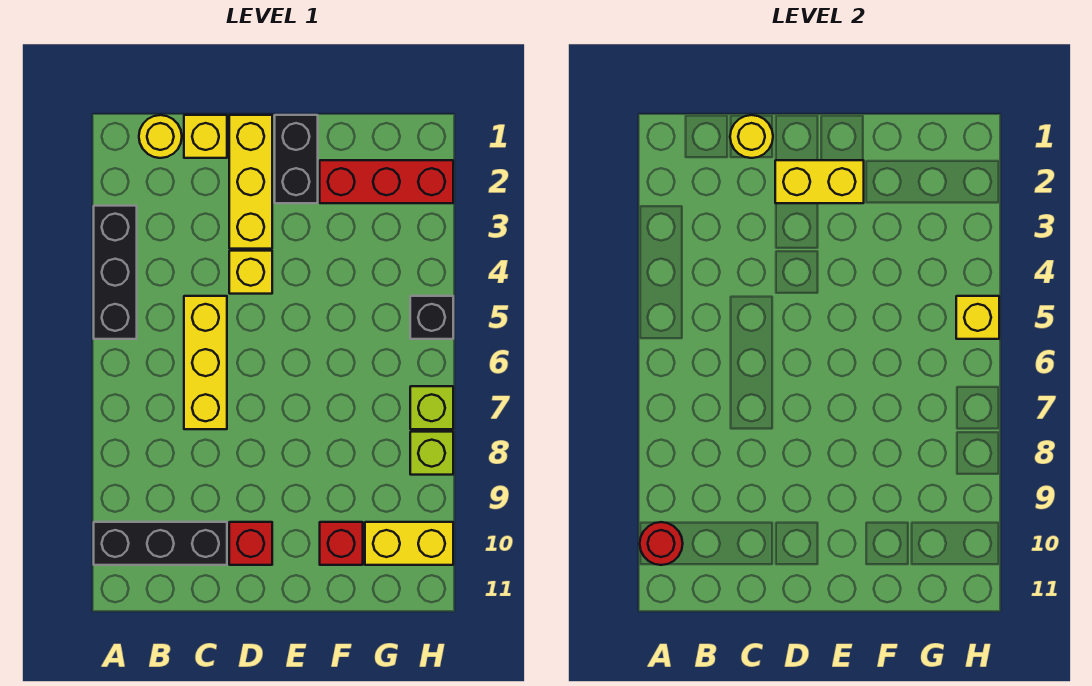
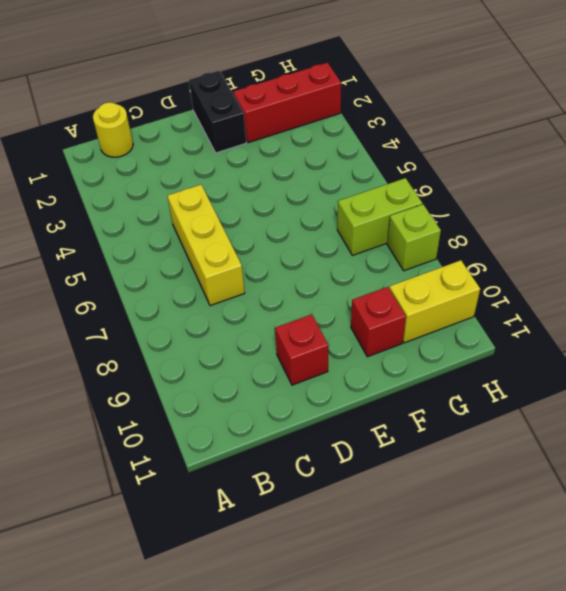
lime brick G7:H7 level 1 -> lime brick H7 level 1
none -> black brick A3:A5 level 1
none -> black brick A10:C10 level 1
none -> yellow brick C1 level 1

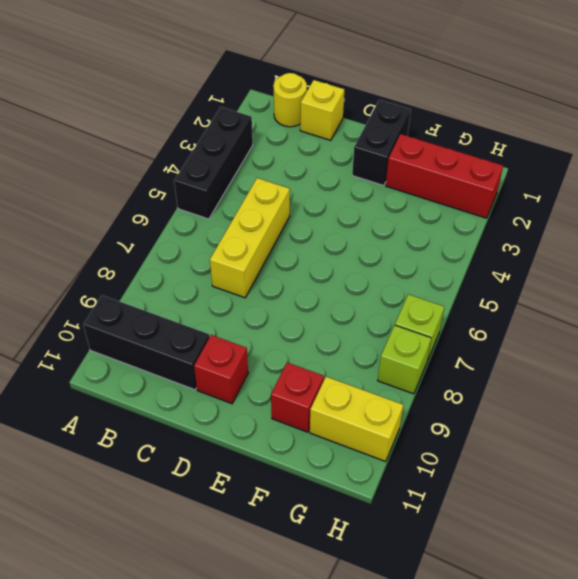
none -> yellow brick D1:D3 level 1
none -> yellow brick D4 level 1
none -> black brick H5 level 1

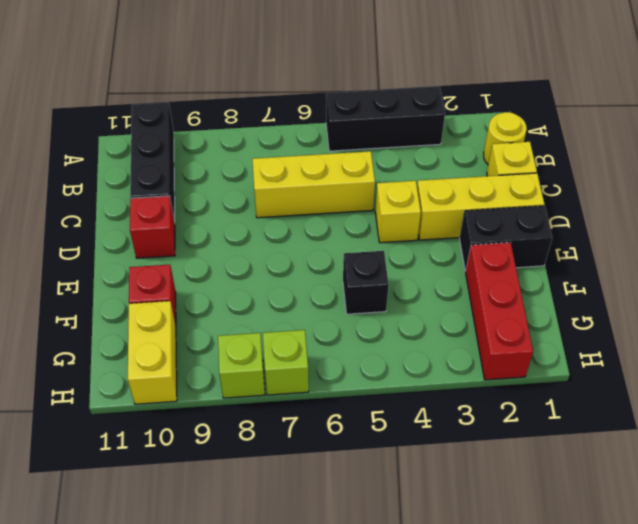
black brick F5 level 1 -> black brick H5 level 1
none -> red round brick A10 level 2
none -> yellow round brick C1 level 2
none -> yellow brick D2:E2 level 2

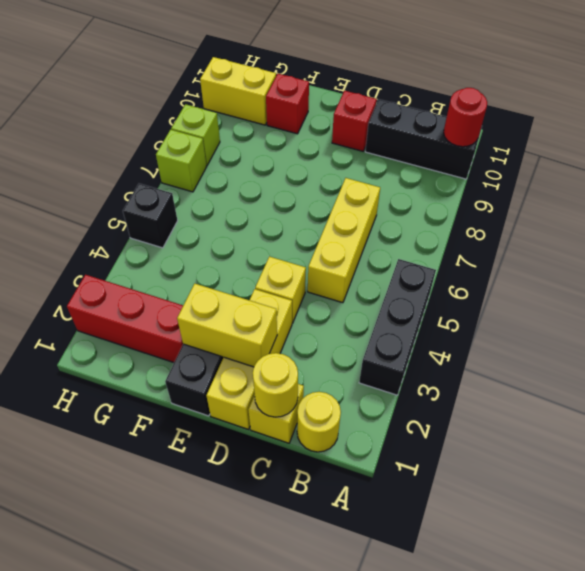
none -> yellow brick H5 level 2

